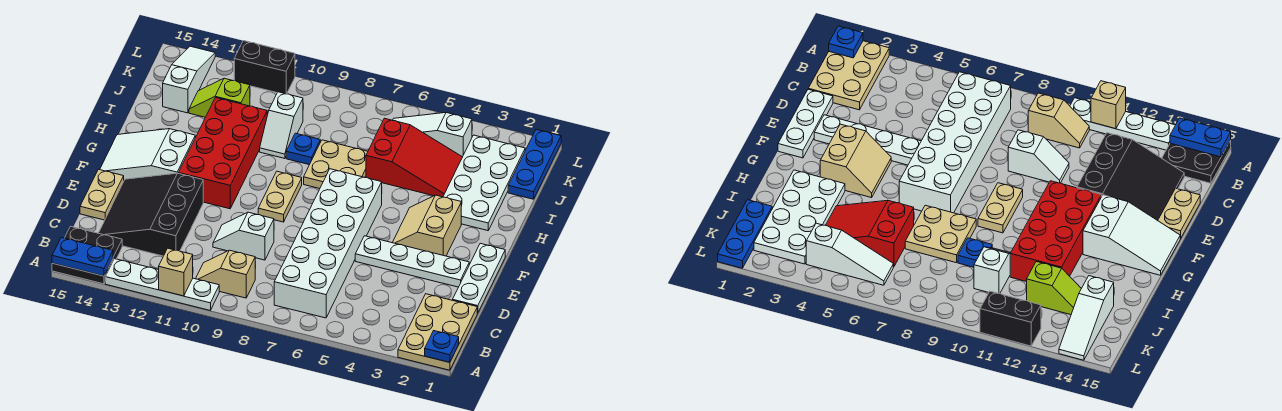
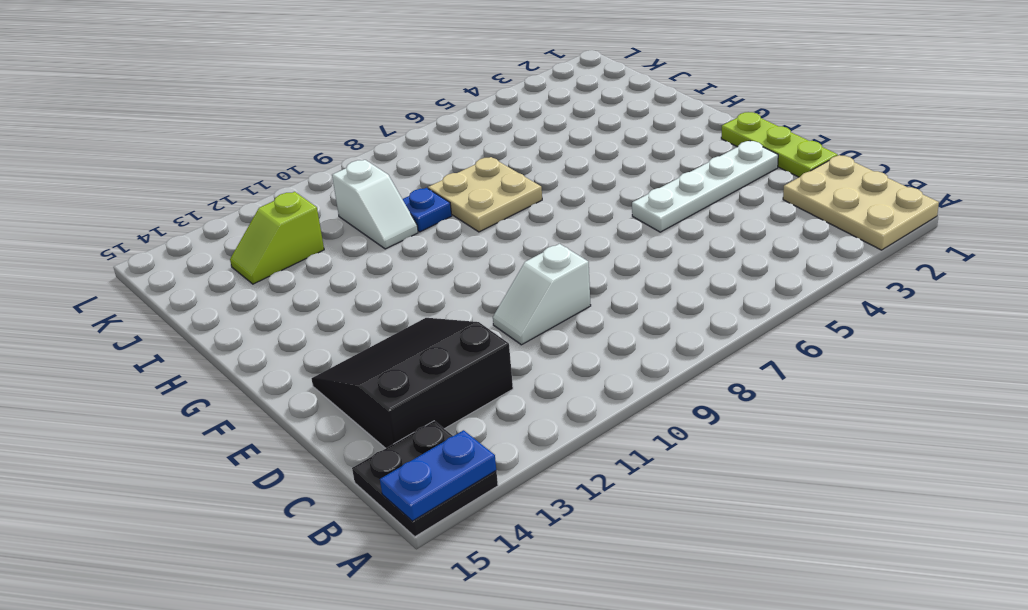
black slope C12:E14 level 1 top C -> black slope C12:E14 level 1 top 12
lime plate D1:F1 level 1 -> white plate D1:F1 level 1
none -> white plate A10:A13 level 1
none -> white brick B6:G7 level 1
none -> tan slope B9:B10 level 1 top 9

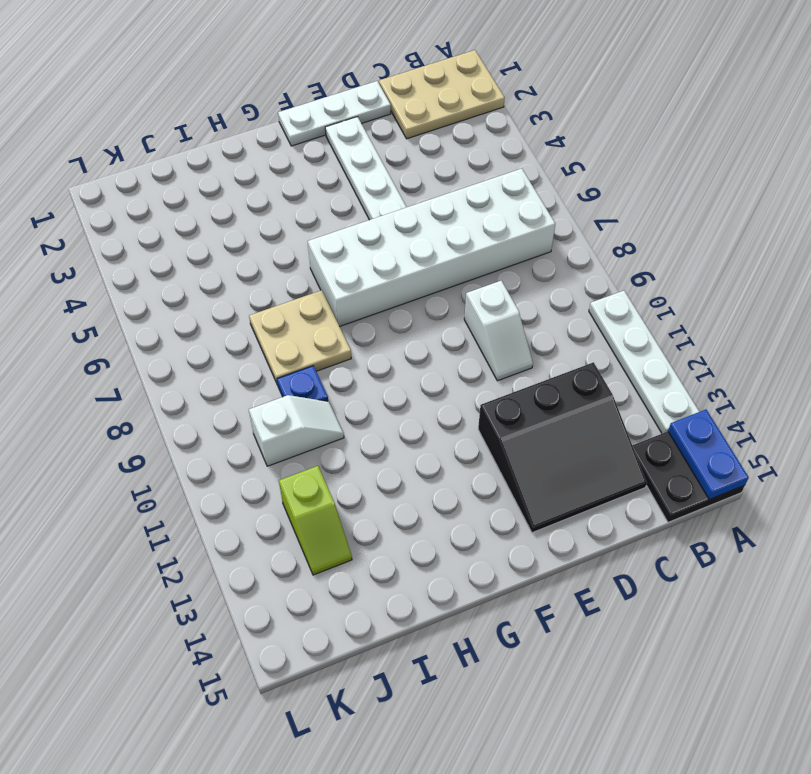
none -> tan slope B9:B10 level 1 top 9
none -> tan plate D15:E15 level 1
none -> tan slope F3:G4 level 1 top 3

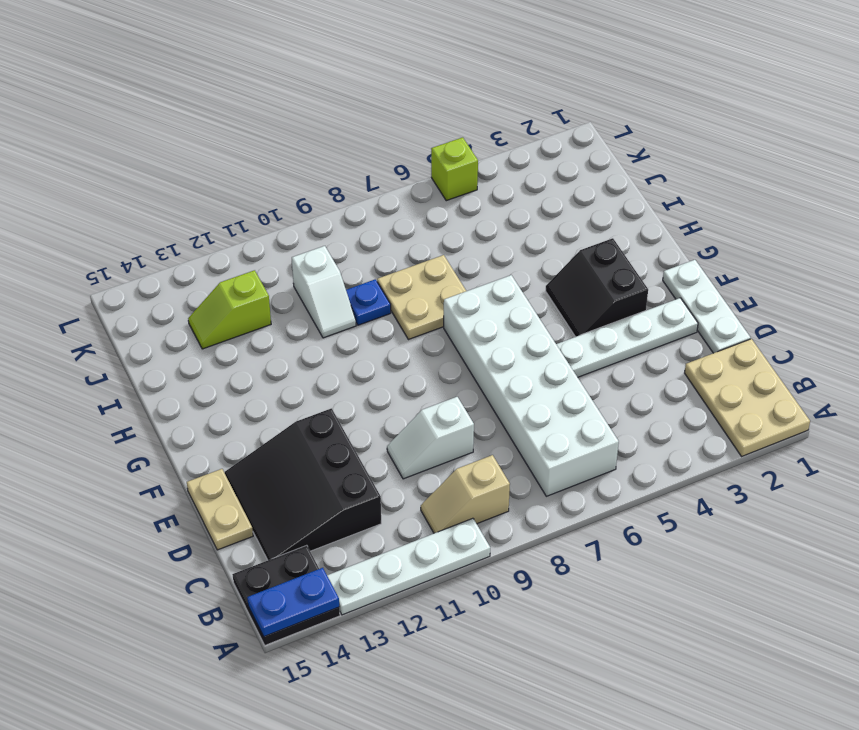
black slope F3:G4 level 1 top 3 -> tan slope F3:G4 level 1 top 3
lime brick L5 level 1 -> none
none -> tan plate F9:G9 level 1
none -> red brick F11:I12 level 1
none -> white slope F13:G15 level 1 top 13

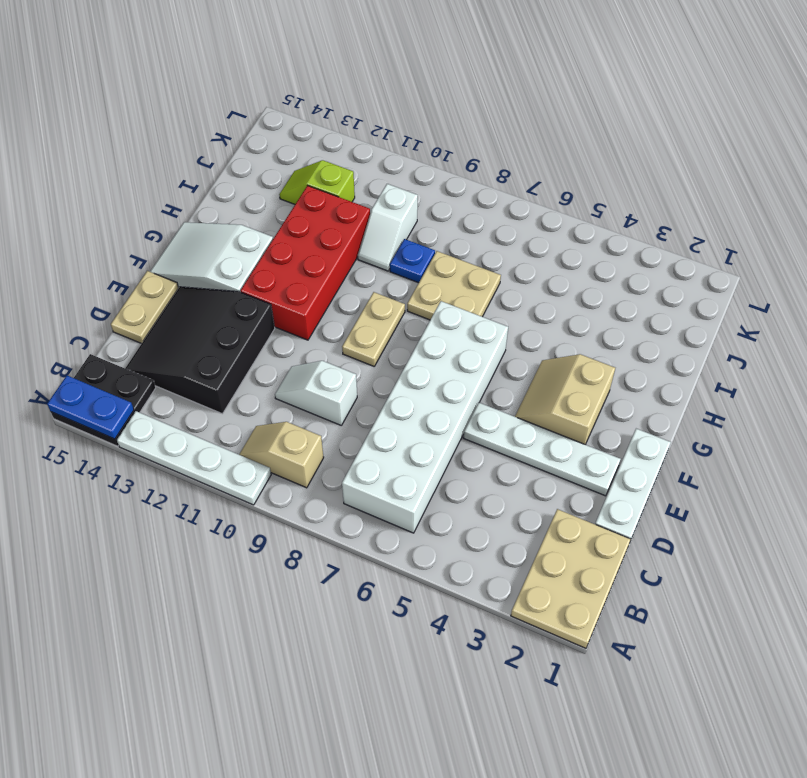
none -> white plate H2:K3 level 1
none -> red slope I4:J6 level 1 top 6
none -> blue plate J1:L1 level 1

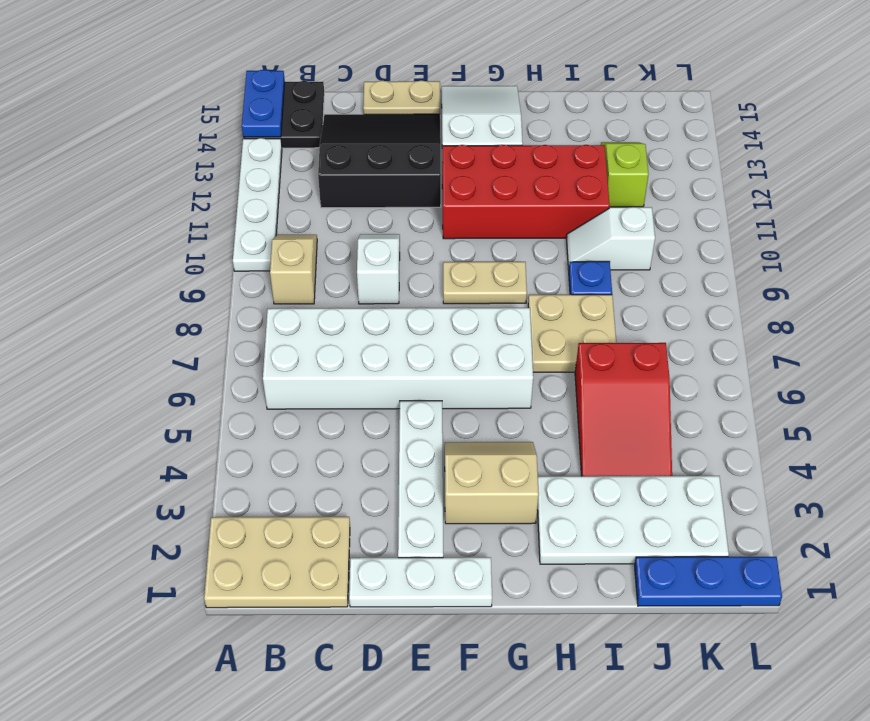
none -> white slope J14:L14 level 1 top J
none -> white slope K4:K6 level 1 top 4
none -> black brick L11:L12 level 1

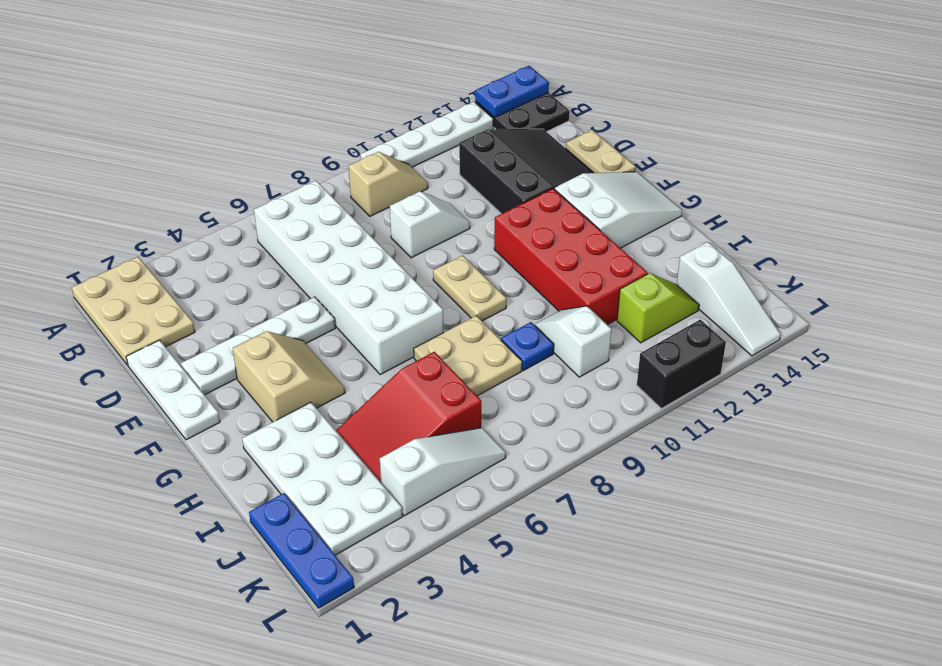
none -> blue plate A1 level 2
none -> tan brick A11 level 2

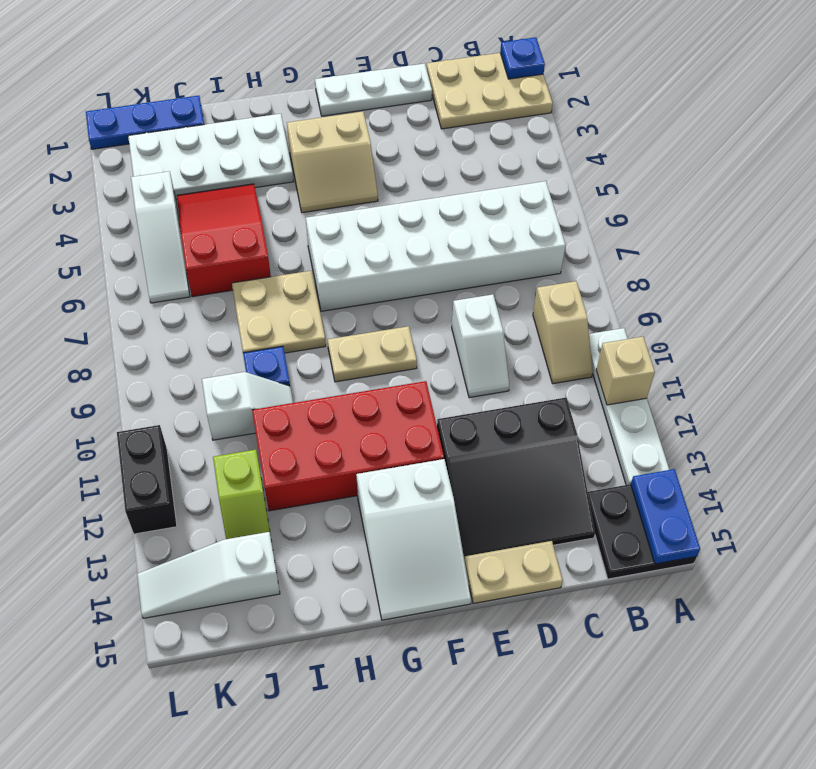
none -> white plate E2:E5 level 1

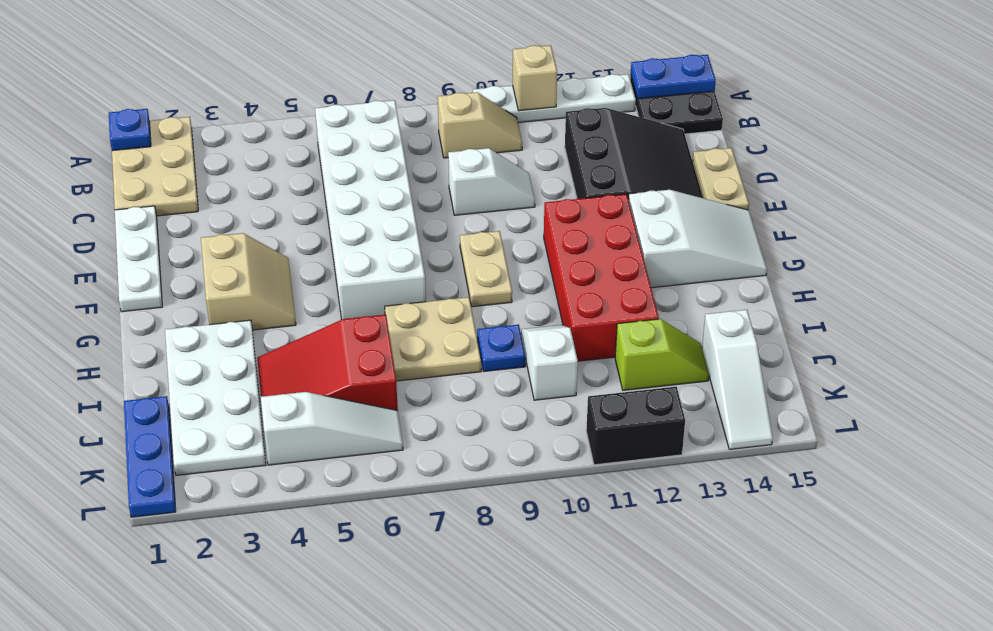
none -> white plate E2:E5 level 1

